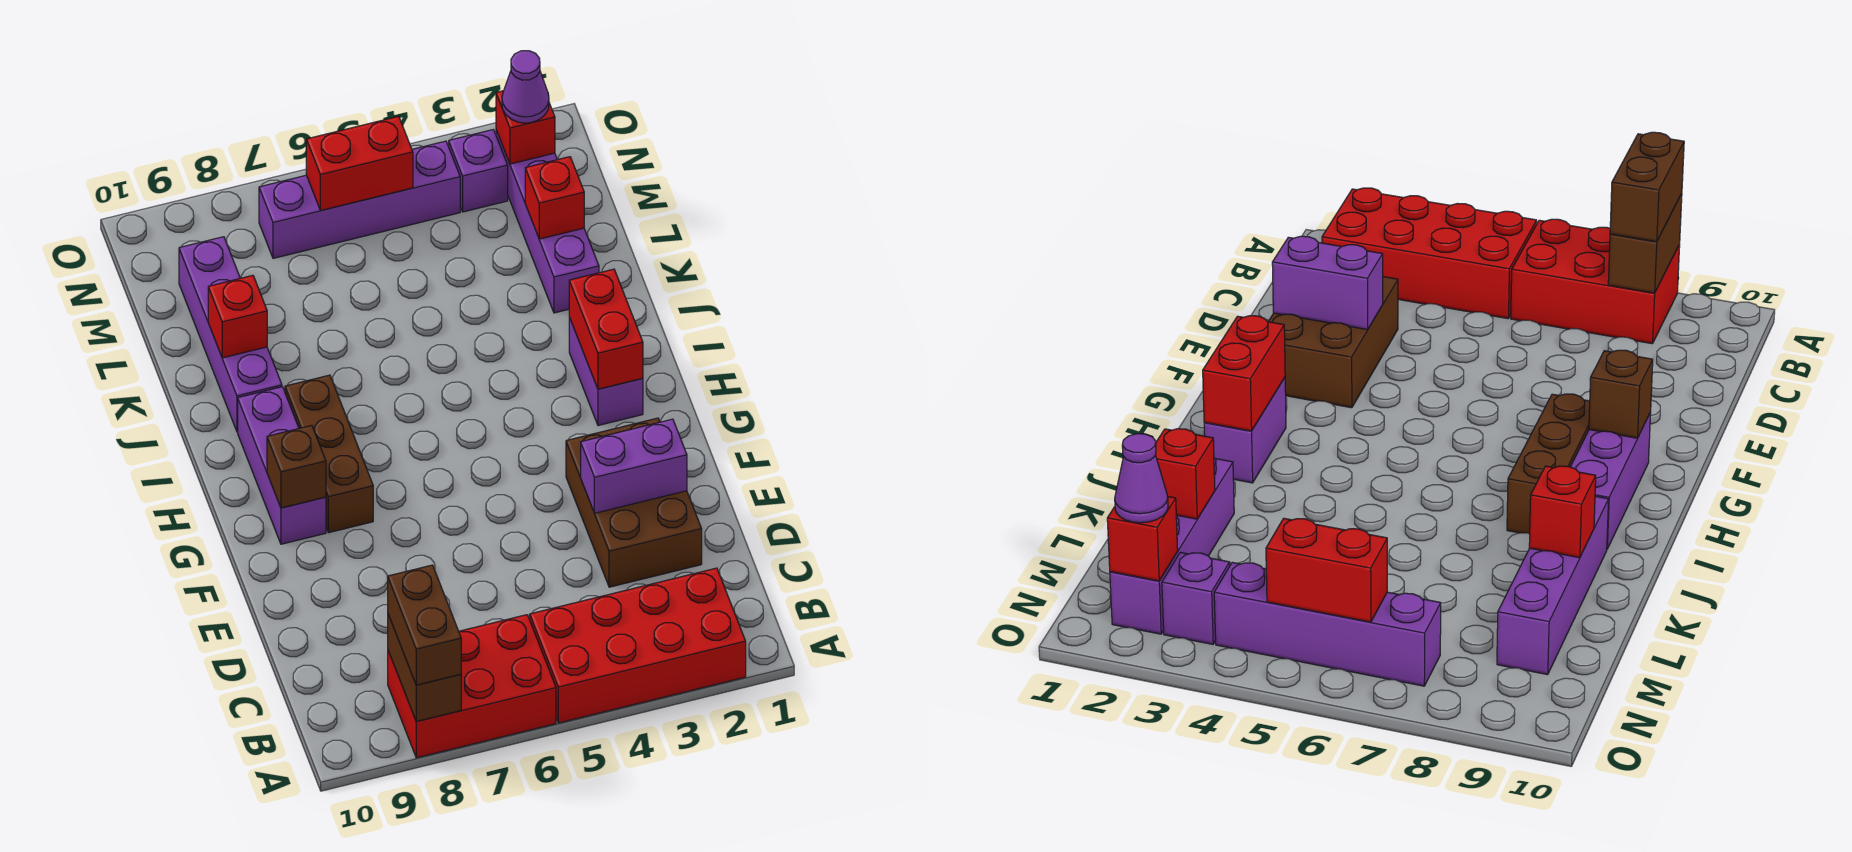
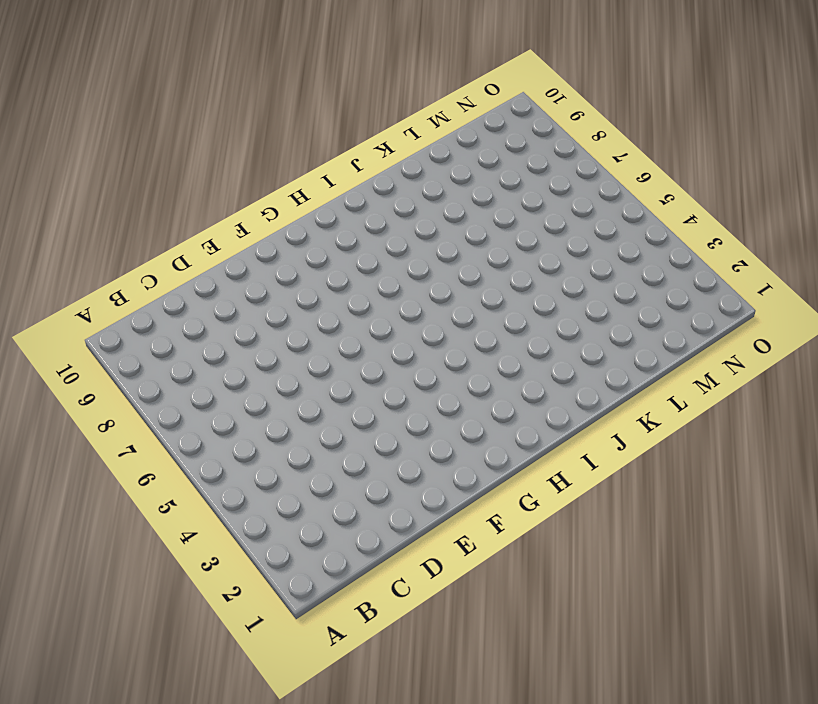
none -> red brick A2:B5 level 1
none -> red brick A6:B8 level 1
none -> brown brick D2:F3 level 1

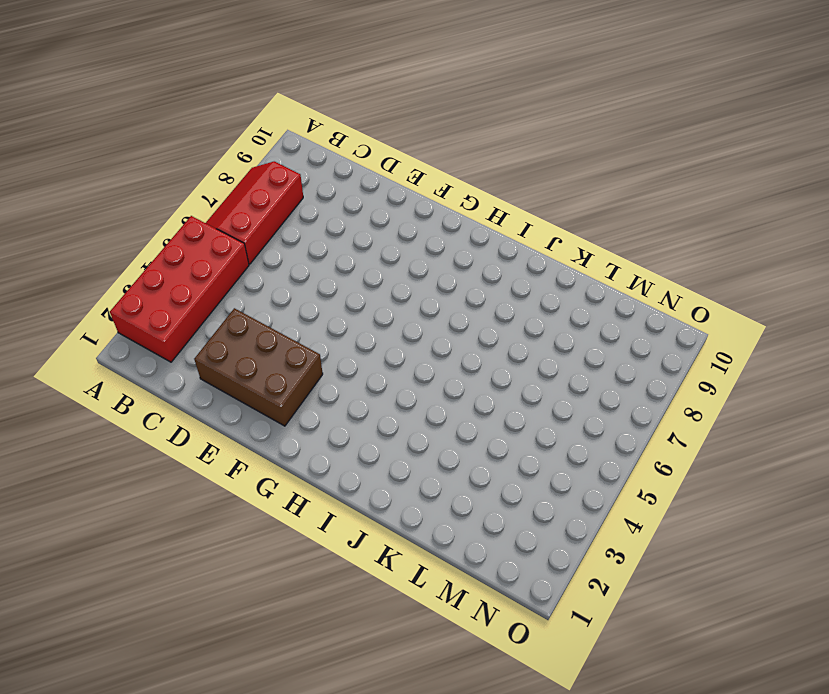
red slope A6:B8 level 1 top B -> red brick A6:B8 level 1
none -> brown brick G8:I8 level 1
none -> purple brick G9:I9 level 1
none -> purple brick H2:I2 level 1

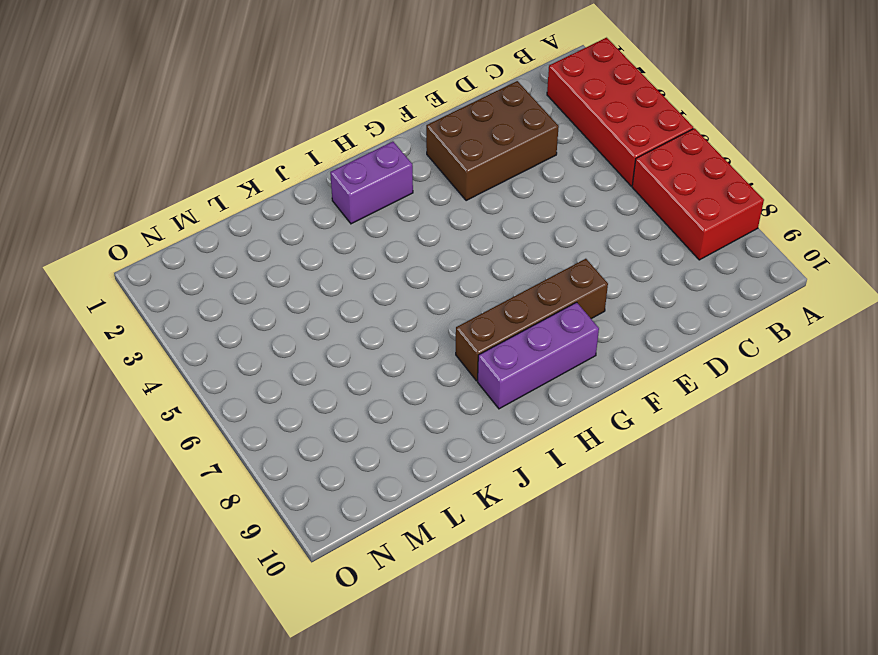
brown brick F8:I8 level 1 -> brown brick G8:I8 level 1
none -> purple brick J9:M9 level 1
none -> purple brick K2:N2 level 1
none -> purple brick N3 level 1

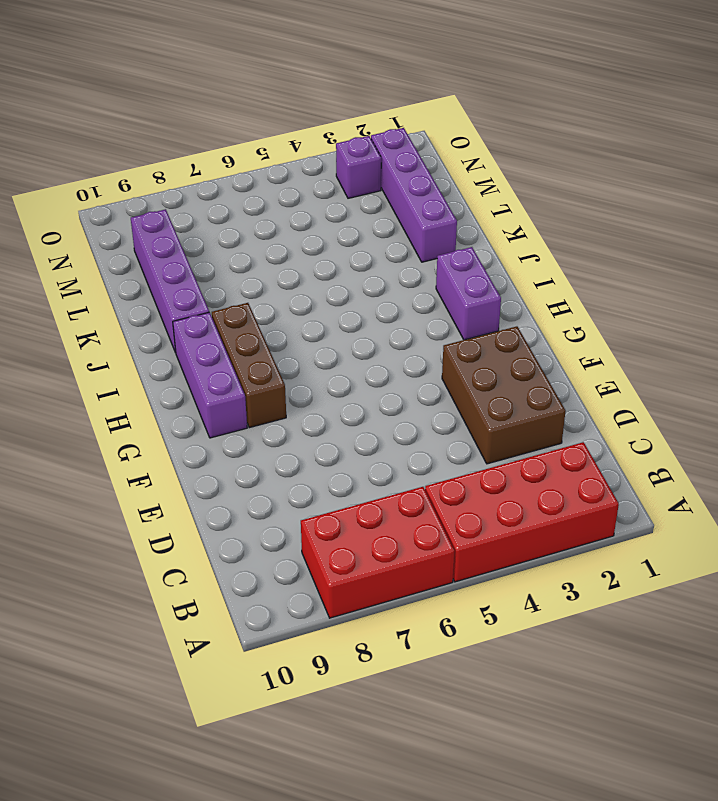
none -> purple brick N4:N7 level 1
none -> brown brick A8:B8 level 2
none -> purple brick E2:E3 level 2

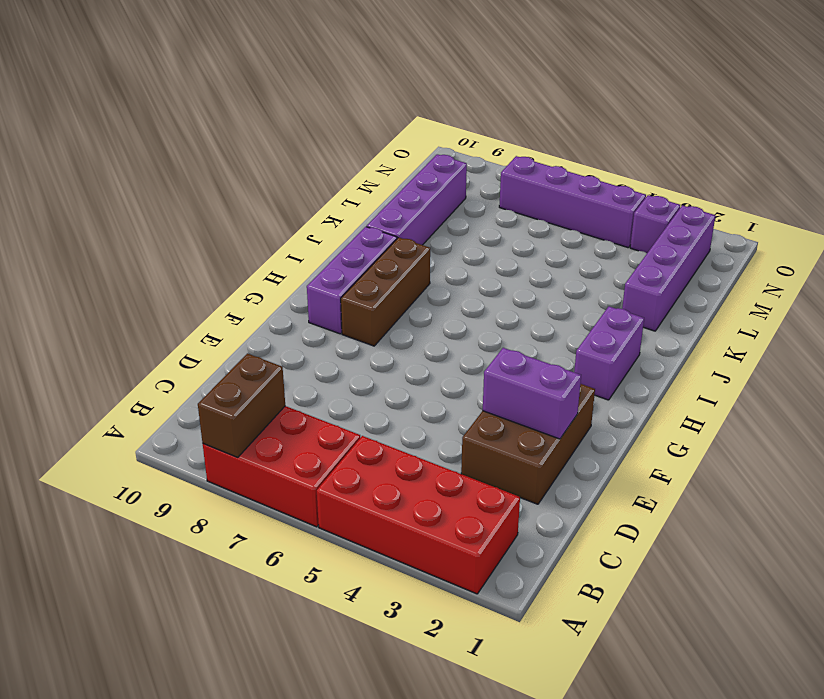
none -> brown brick G9 level 2
none -> red brick H2:I2 level 2
none -> red brick K9 level 2

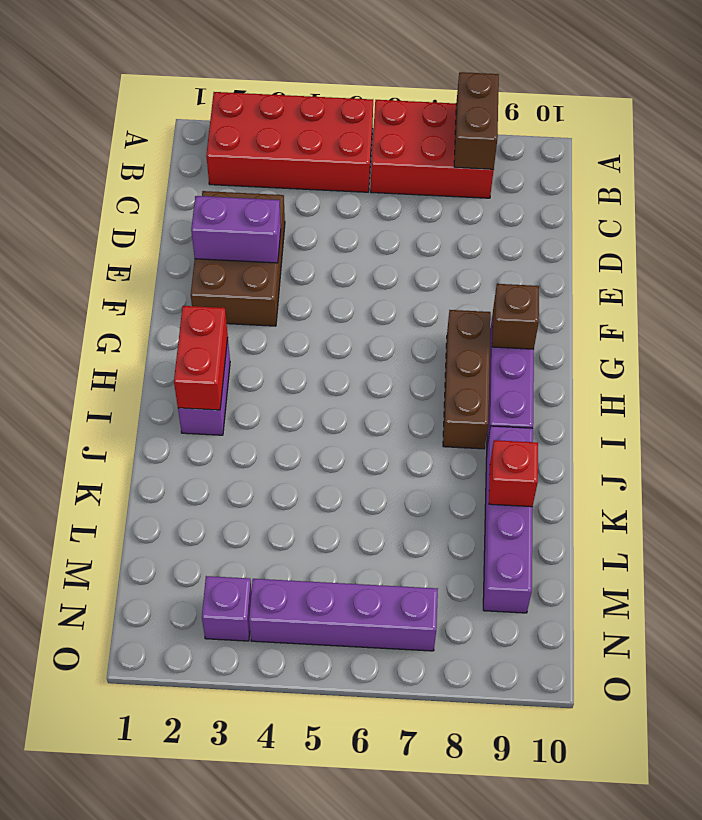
none -> purple brick K2:N2 level 1
none -> red brick L2 level 2
none -> red brick N2 level 2

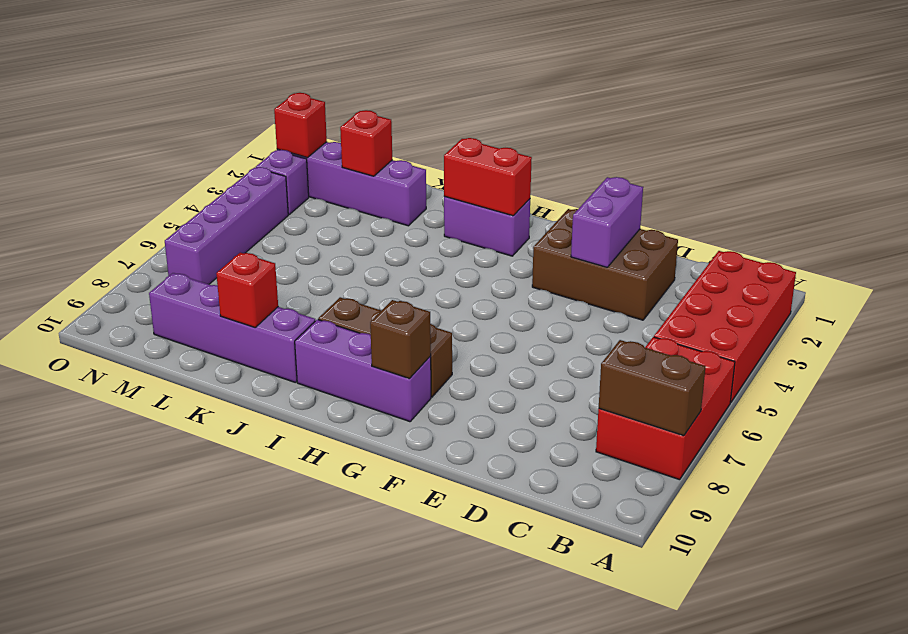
none -> red brick N5:N6 level 2
none -> brown brick A8:B8 level 3
none -> purple cone N2 level 3

